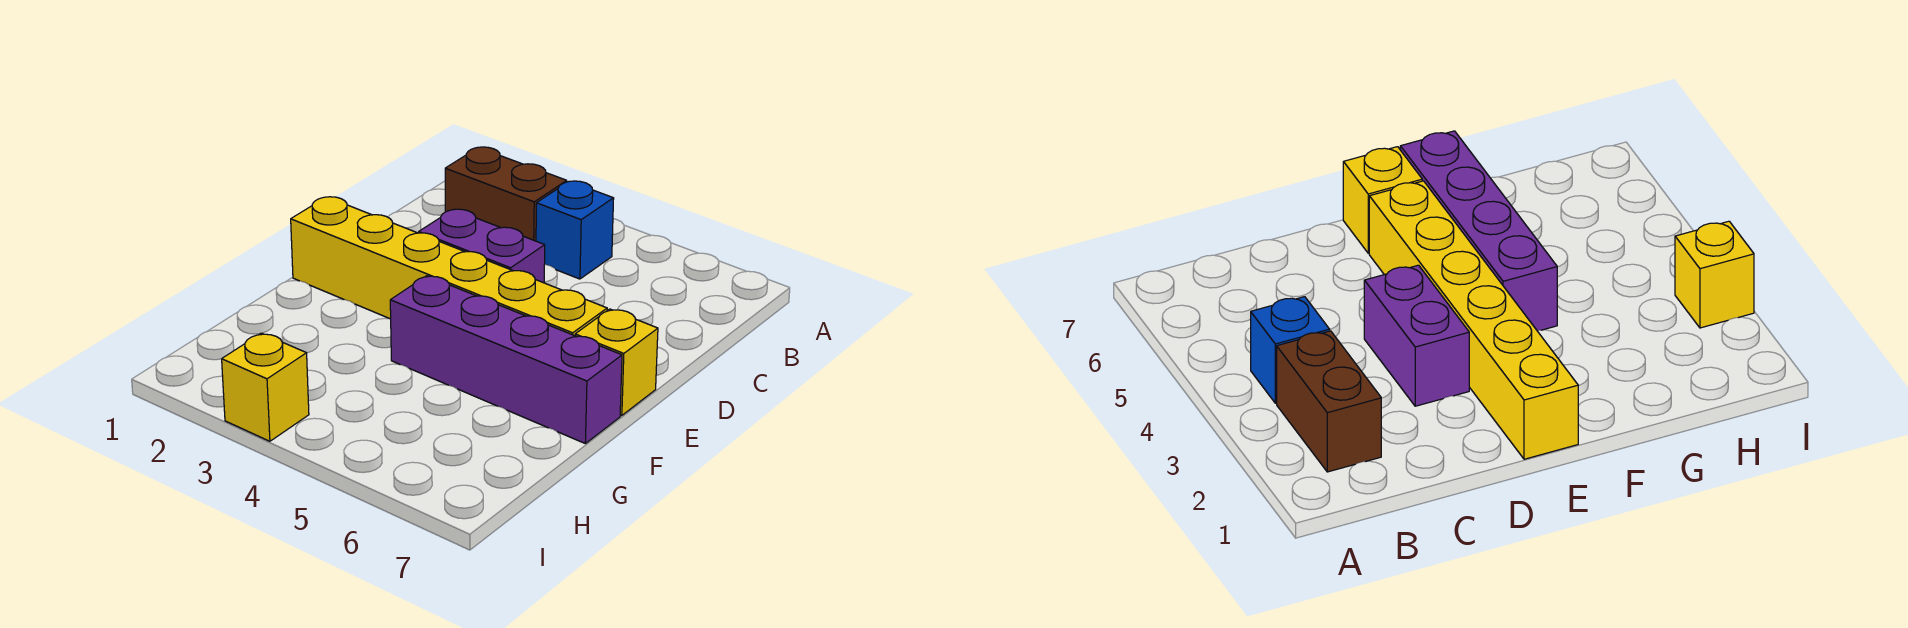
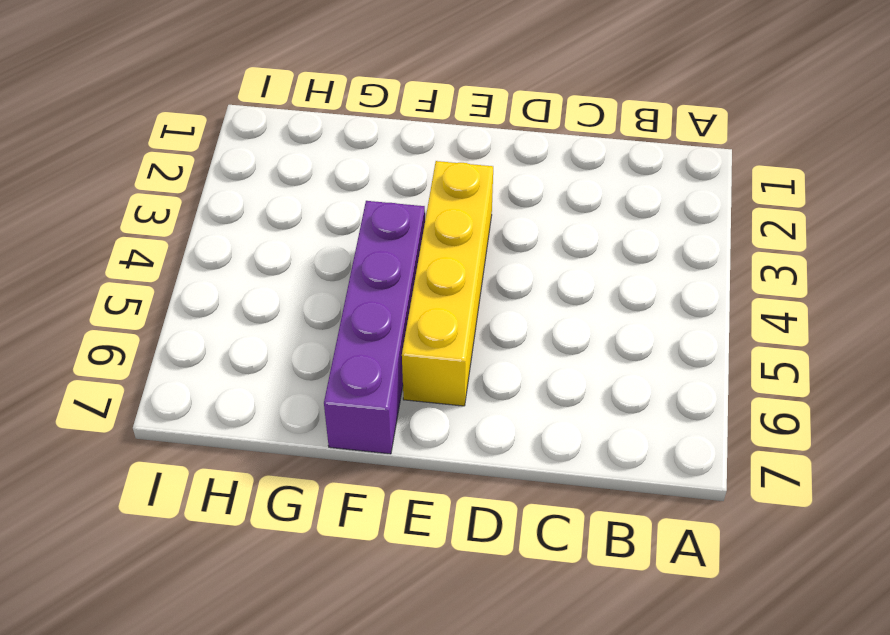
yellow brick E3:E6 level 1 -> yellow brick E1:E6 level 1
none -> brown brick B2:B3 level 1
none -> blue brick B4 level 1

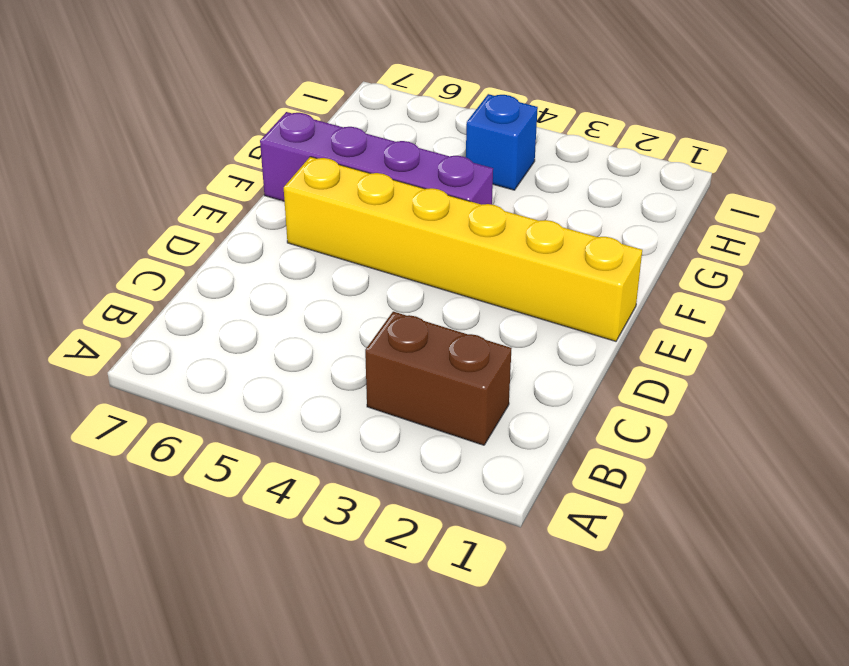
blue brick H4 level 1 -> blue brick B4 level 1
none -> purple brick D3:D4 level 1
none -> yellow brick E7 level 1

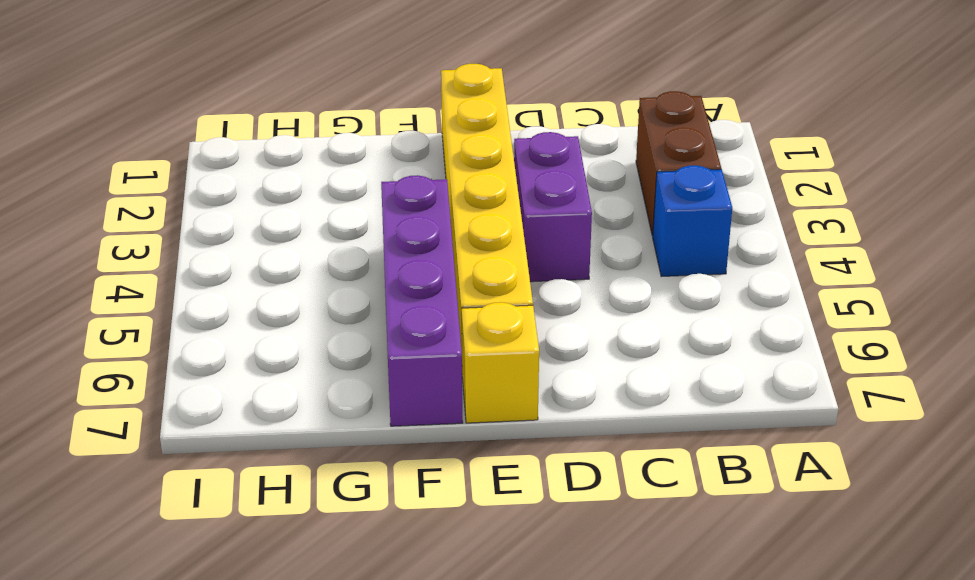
none -> yellow brick I3 level 1

